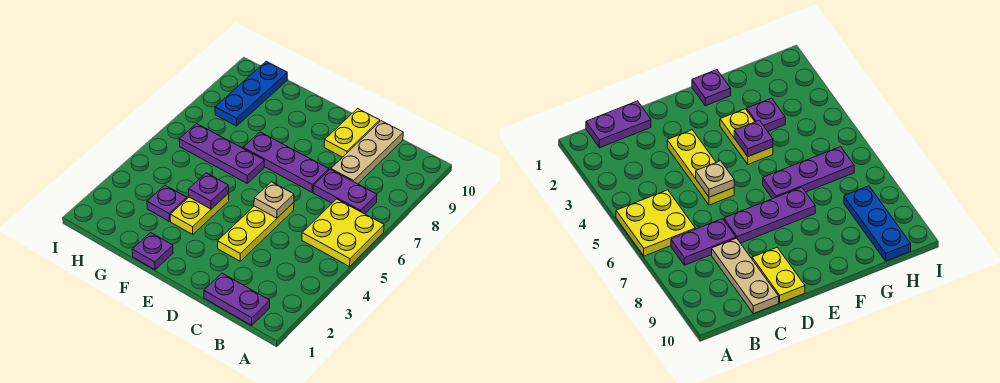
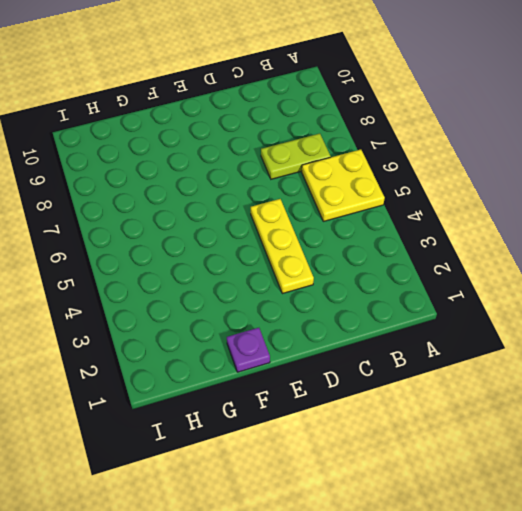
lime plate B7:C7 level 1 -> purple plate B7:C7 level 1
none -> purple plate B1:C1 level 1
none -> tan plate C8:C10 level 1
none -> purple plate D7:F7 level 1

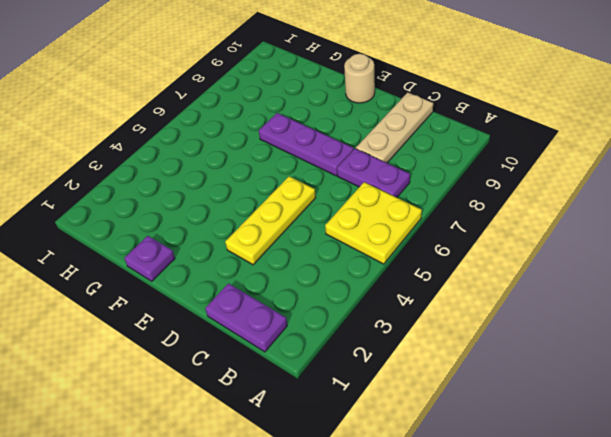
tan round brick E10 level 1 -> none
none -> yellow plate D9:D10 level 1
none -> yellow plate F3:F4 level 1
none -> purple plate F6:H6 level 1

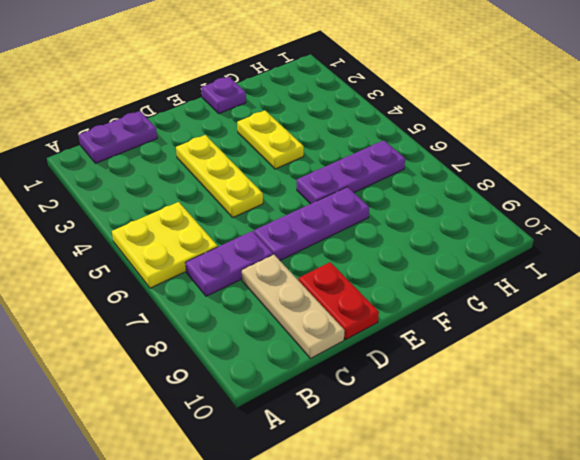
red plate D9:D10 level 1 -> yellow plate D9:D10 level 1
none -> purple plate G3 level 1
none -> blue plate H8:H10 level 1
none -> tan plate D5 level 2

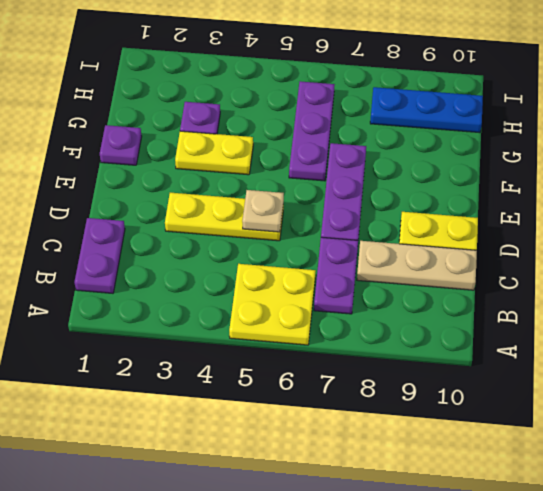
none -> purple plate F4 level 2

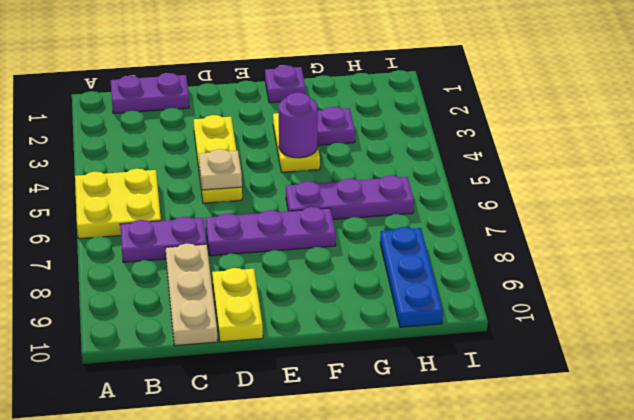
purple round brick F4 level 2 -> purple plate F4 level 2

